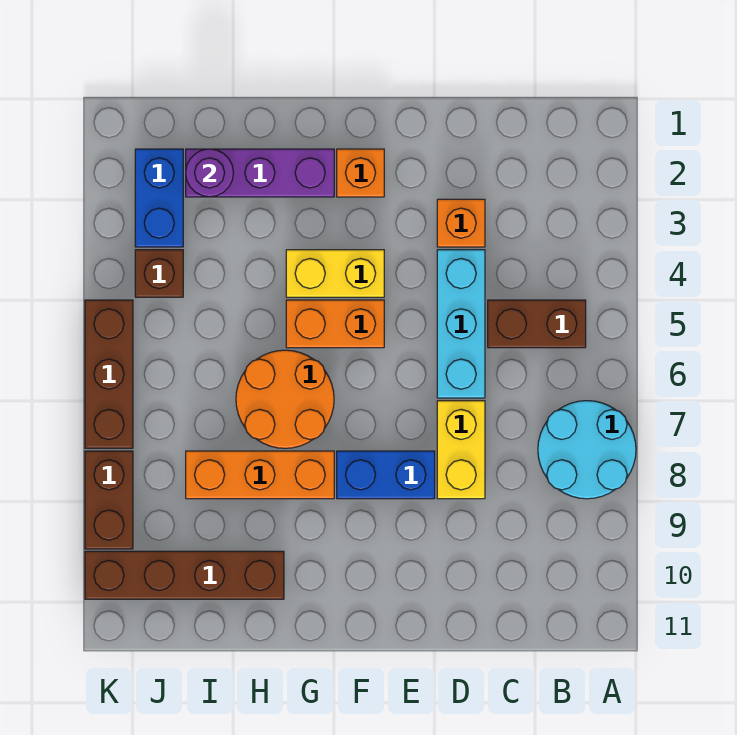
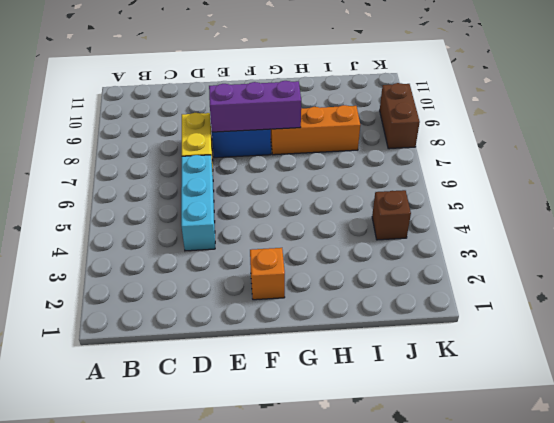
purple brick E8:G8 level 2 -> purple brick G2:I2 level 1
none -> cyan round brick A7:B8 level 1
none -> brown brick B5:C5 level 1
none -> orange brick D3 level 1

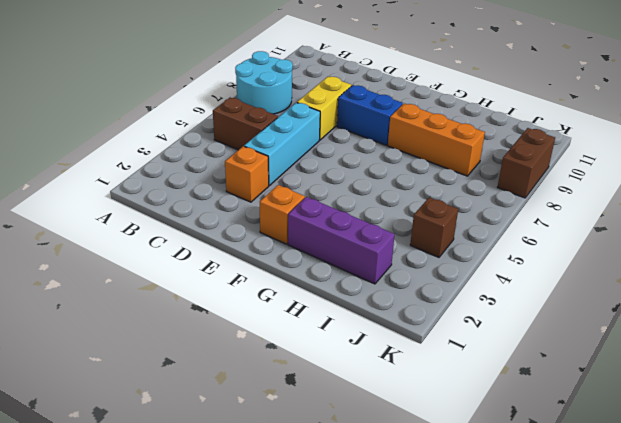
none -> yellow brick F4:G4 level 1
none -> orange brick F5:G5 level 1
none -> orange round brick G6:H7 level 1

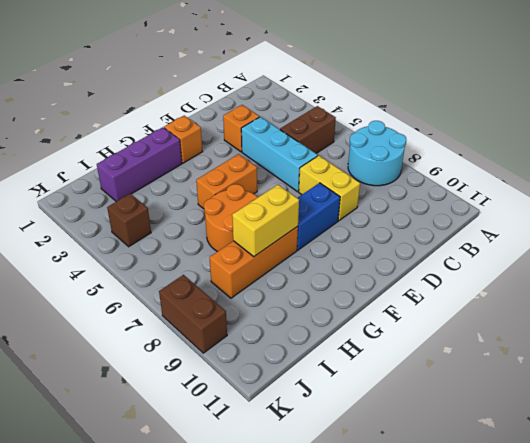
yellow brick G8:H8 level 2 -> yellow brick F4:G4 level 1
none -> brown brick H10:K10 level 1
none -> blue brick J2:J3 level 1
none -> brown brick K5:K7 level 1

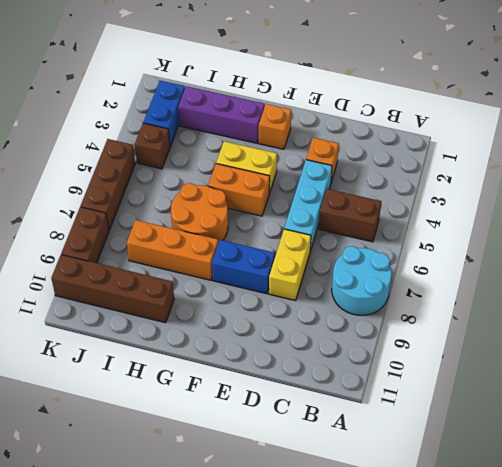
none -> purple round brick I2 level 2

